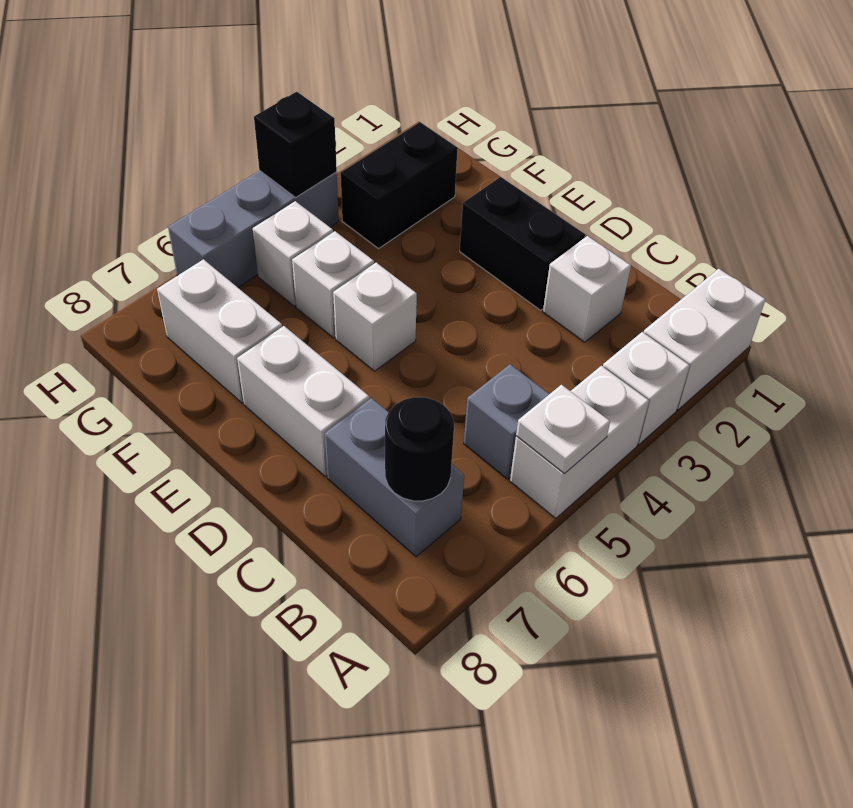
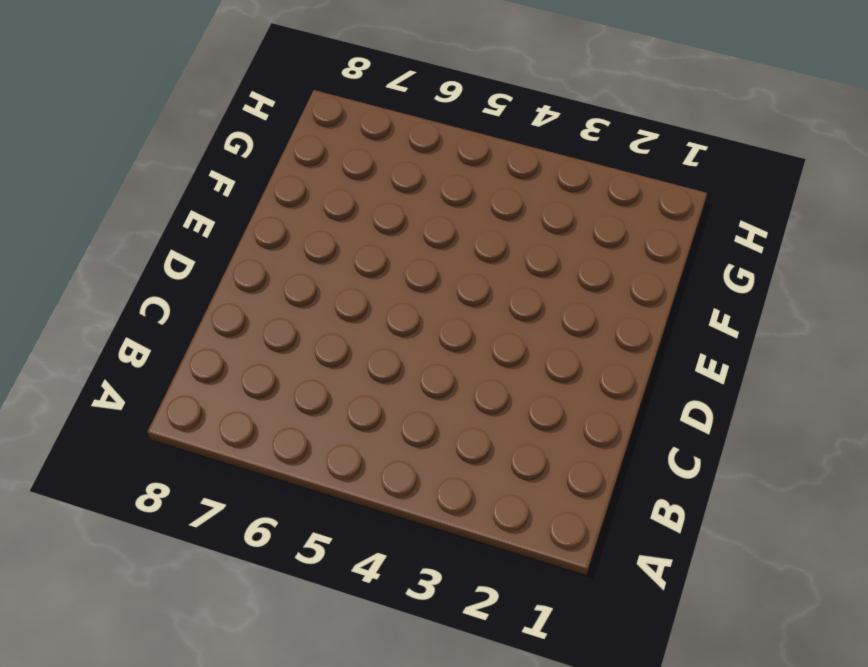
none -> white brick A1:A2 level 1
none -> white brick A3 level 1
none -> white brick A4:A5 level 1

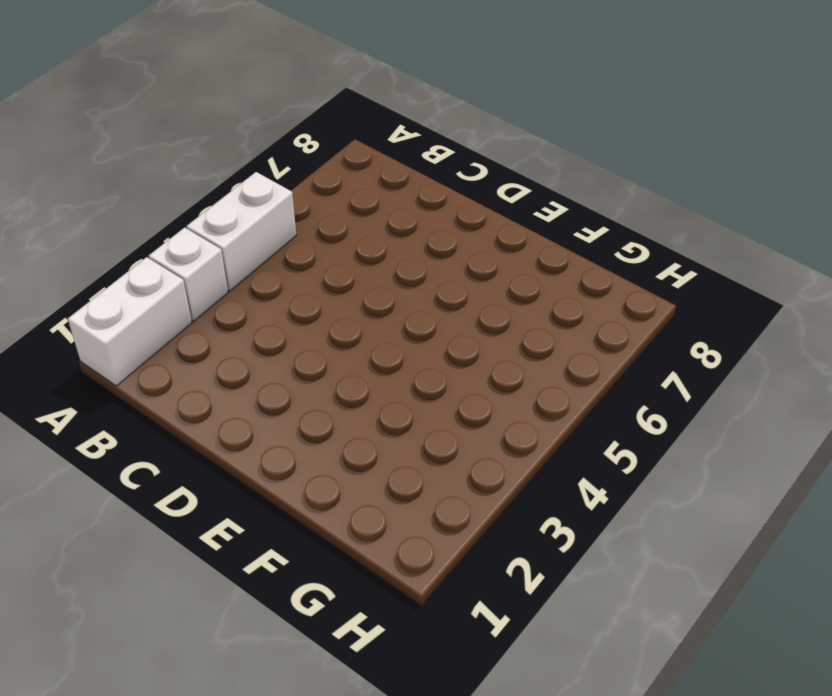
none -> grey brick B5 level 1
none -> grey brick B7:C7 level 1
none -> white brick C2 level 1

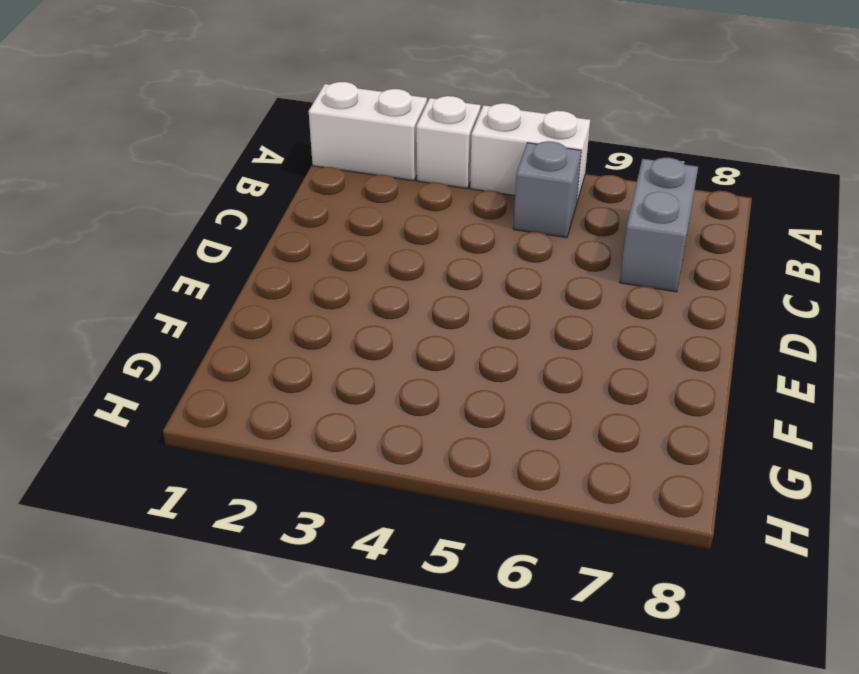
none -> white brick C2 level 1
none -> black brick D2:E2 level 1
none -> white brick D7:E7 level 1

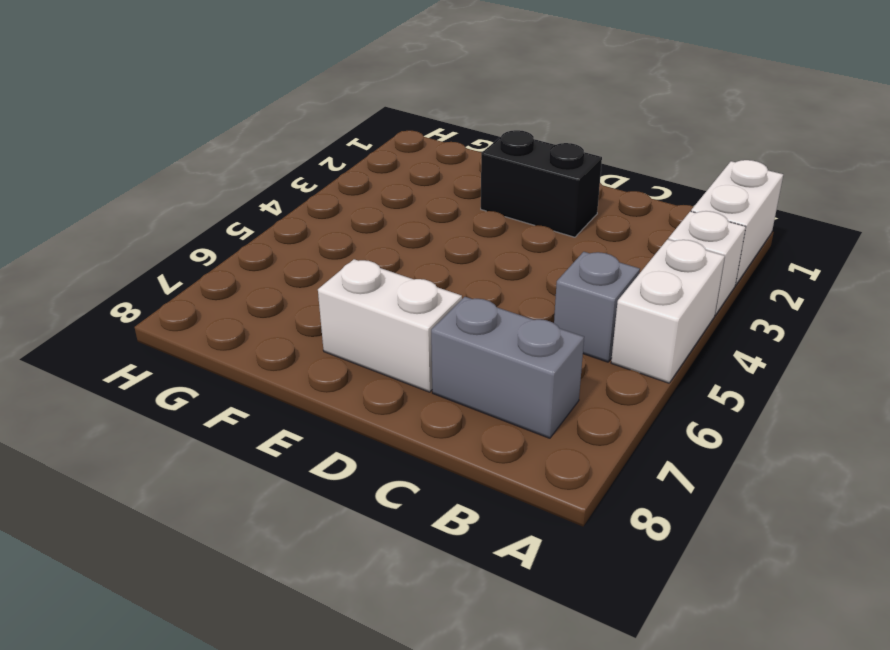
none -> white brick C2 level 1
none -> white brick E5 level 1
none -> white brick F5 level 1

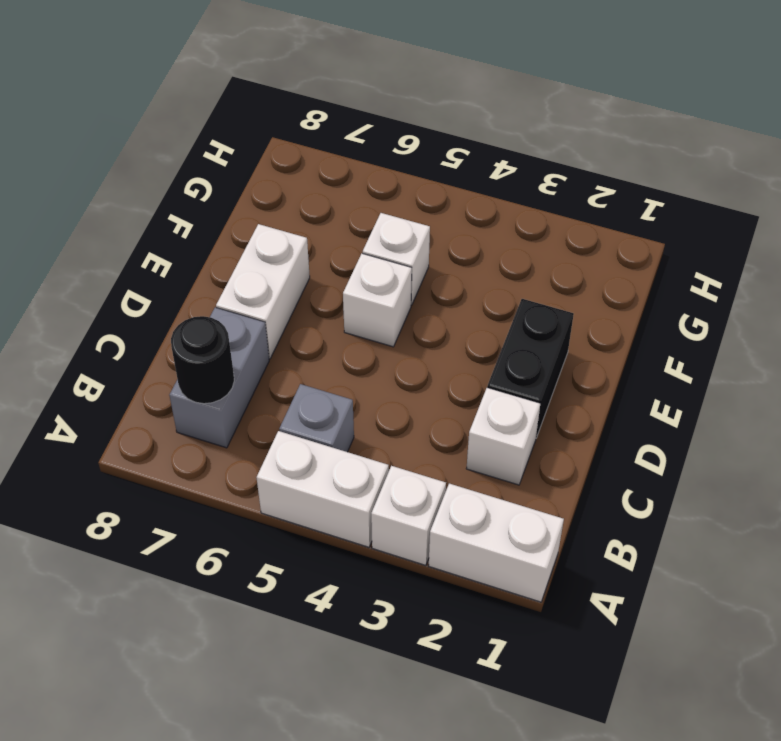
none -> white brick F7:G7 level 1
none -> black brick G2:G3 level 1
none -> white brick G5 level 1

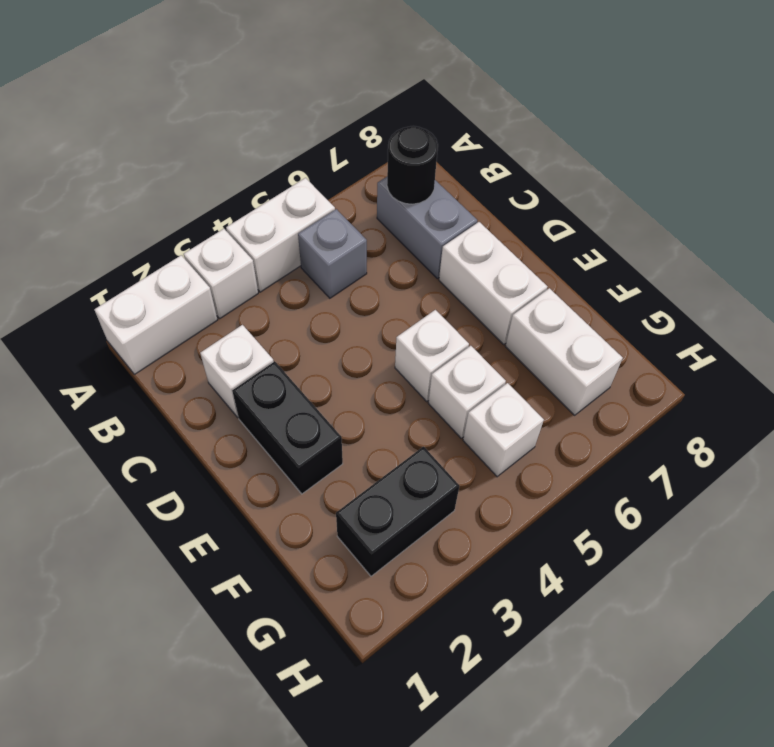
none -> grey brick H4:H6 level 1
none -> white plate A5 level 2
none -> black brick H4 level 2

